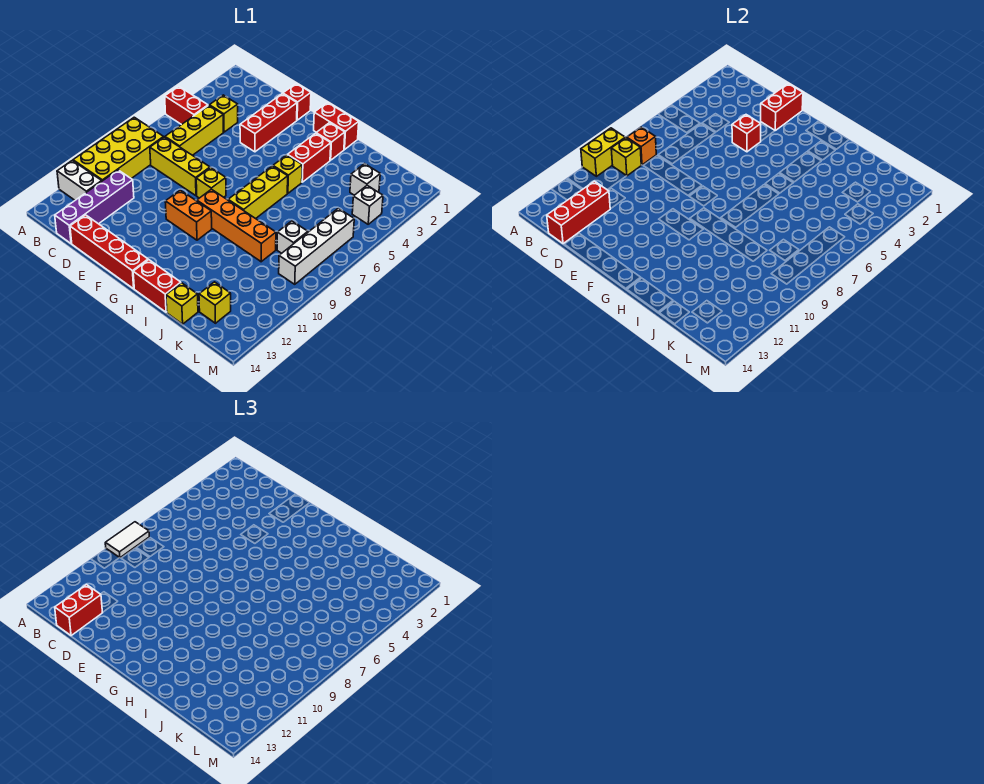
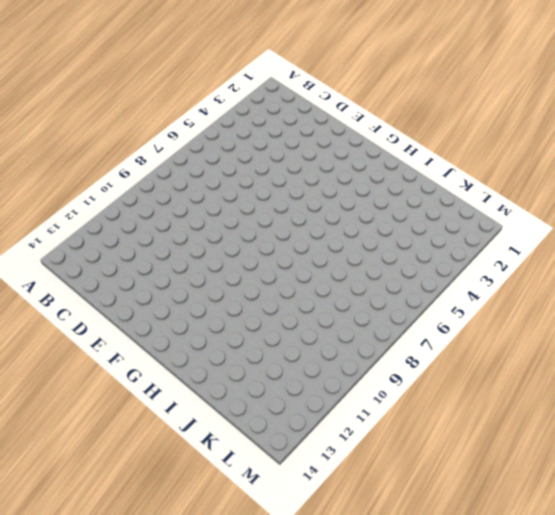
none -> red brick A5:B5 level 1
none -> yellow brick A8:B11 level 1
none -> white brick A12:B12 level 1
none -> yellow brick C4 level 1

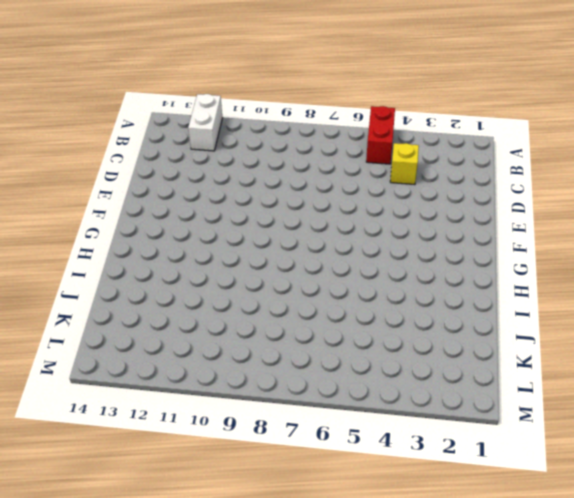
none -> yellow brick A8:B11 level 1
none -> yellow brick C5:C7 level 1
none -> yellow brick C8:E8 level 1
none -> purple brick C11:C14 level 1

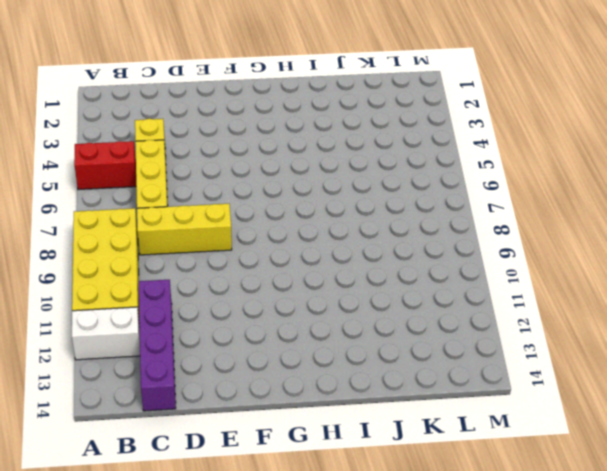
none -> red brick D14:G14 level 1
none -> red brick E1 level 1
none -> red brick E2:E4 level 1
none -> yellow brick F8 level 1

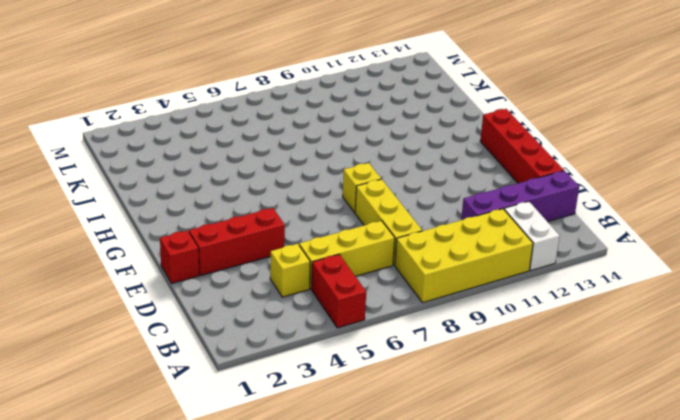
none -> orange brick F10:G10 level 1
none -> red brick G1:H1 level 1
none -> orange brick G9:J9 level 1
none -> red brick H2 level 1

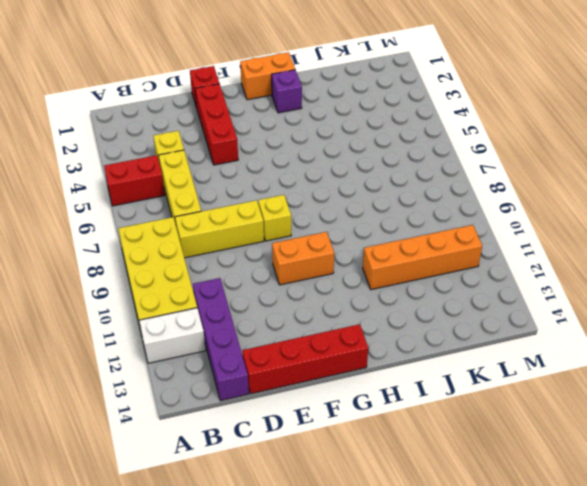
orange brick G1:H1 level 1 -> red brick G1:H1 level 1
purple brick H2 level 1 -> red brick H2 level 1
orange brick I11:L11 level 1 -> orange brick G9:J9 level 1
none -> red brick H3:H4 level 1
none -> yellow brick H5 level 1
none -> yellow brick H6:H8 level 1
none -> red brick H14:I14 level 1

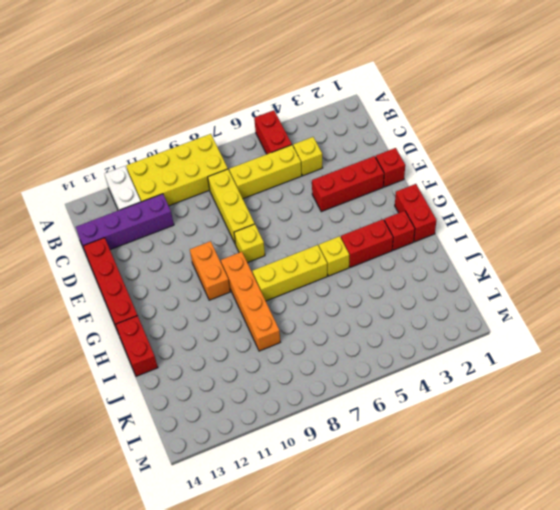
none -> yellow brick J14 level 1
none -> white brick K3 level 1
none -> white brick K8 level 1
none -> yellow brick K13 level 1

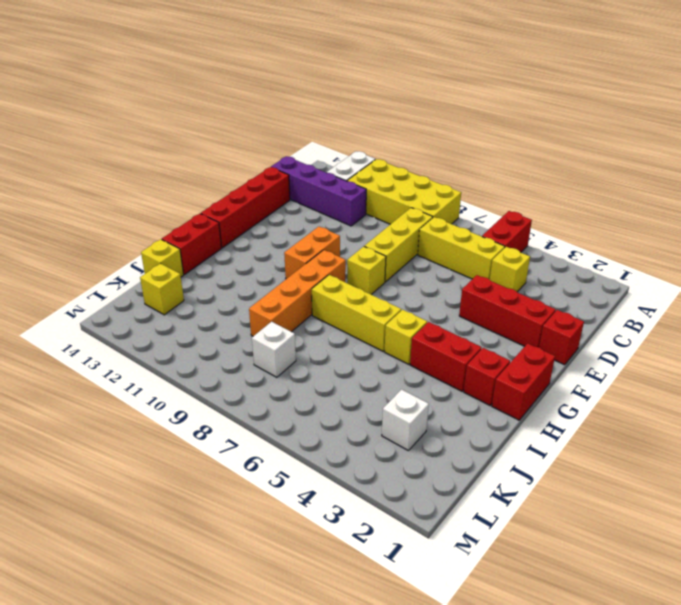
none -> white brick L4 level 1
none -> white brick L6:L9 level 1
none -> yellow brick A9:A10 level 2
none -> orange brick B8 level 2

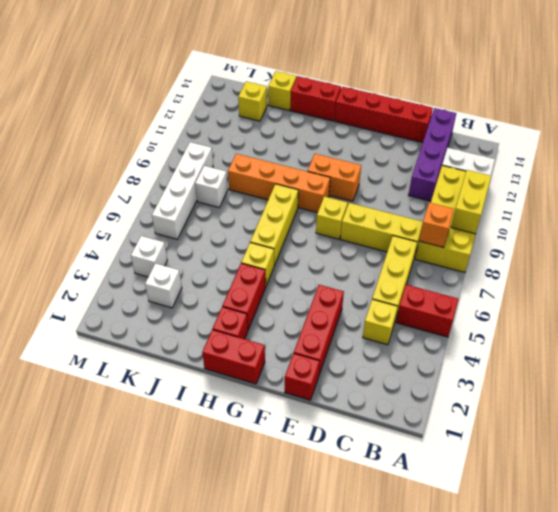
none -> yellow brick B9 level 2
none -> red brick C12:C14 level 2
none -> red brick E1:E2 level 2
none -> red brick E4 level 2

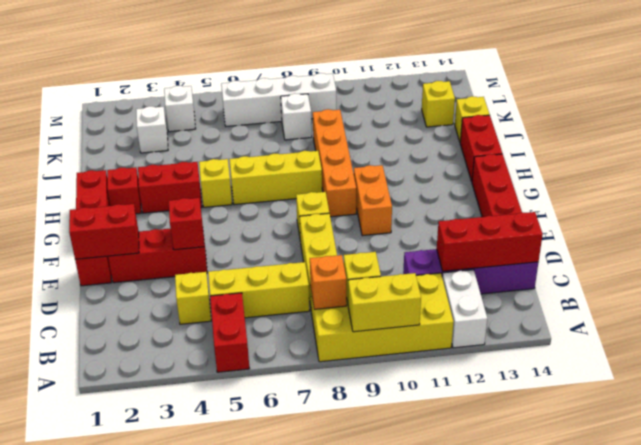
none -> white tile A8:A9 level 3
none -> red brick C13:C14 level 3

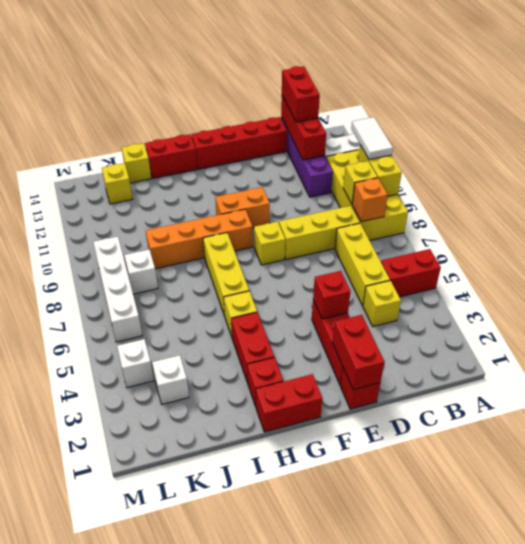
white tile A10:A11 level 3 -> white tile A8:A9 level 3

